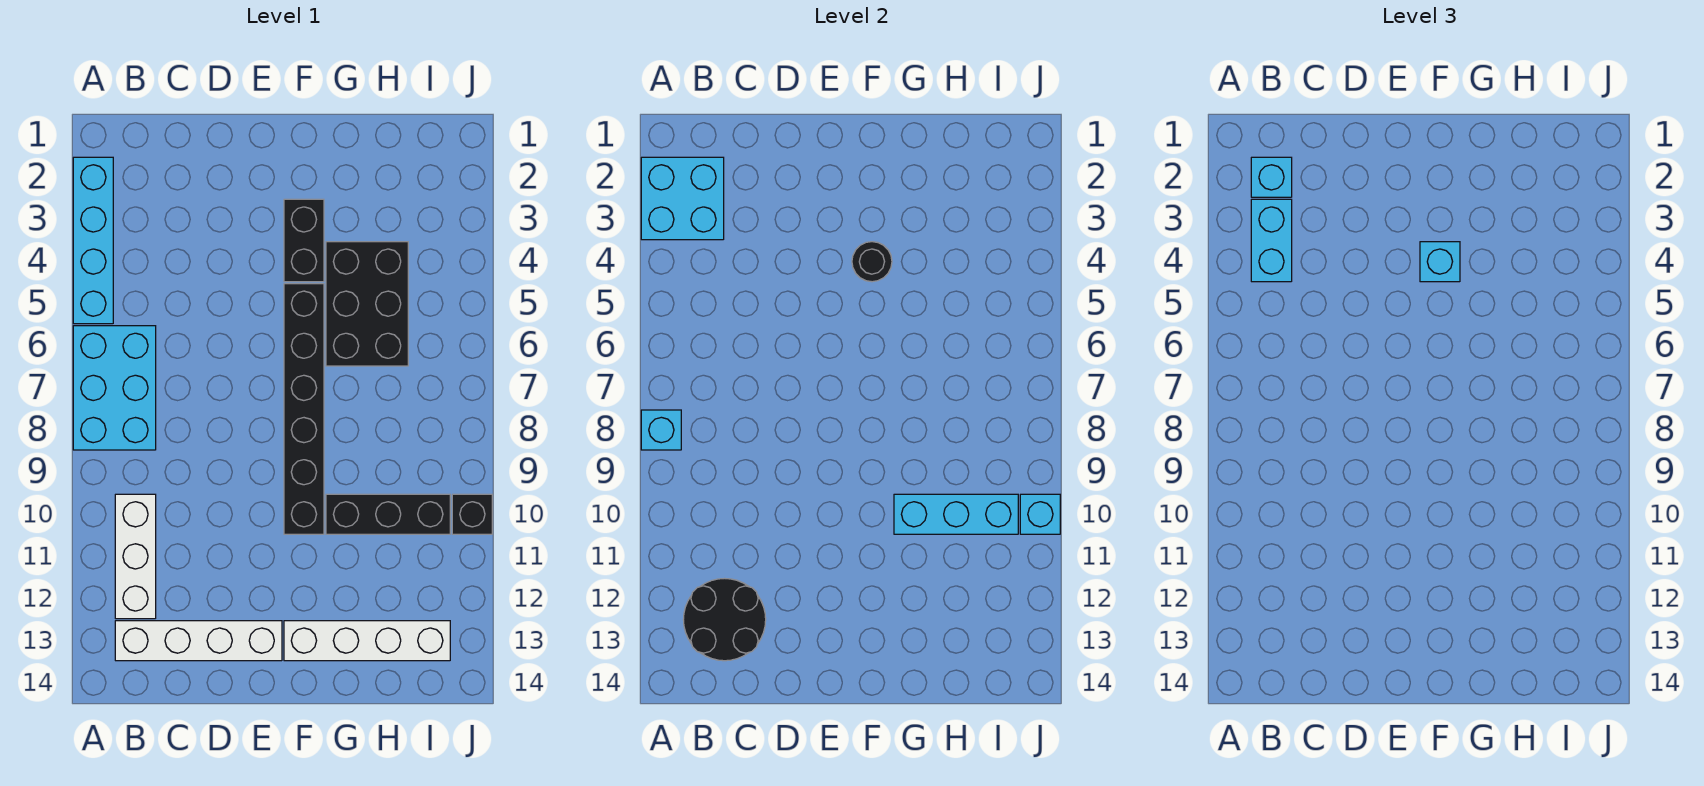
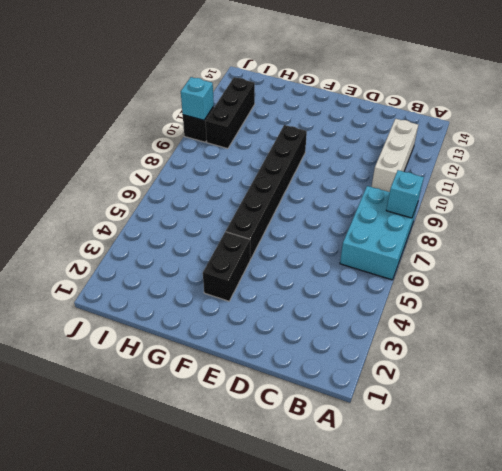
black brick I10:I12 level 1 -> black brick G10:I10 level 1
none -> cyan brick A2:A5 level 1
none -> white brick B13:E13 level 1
none -> white brick F13:I13 level 1

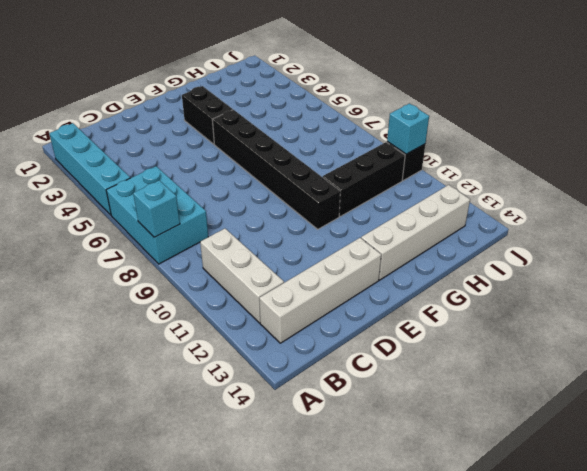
none -> black brick G4:H6 level 1
none -> cyan brick A2:B3 level 2
none -> black round brick B12:C13 level 2

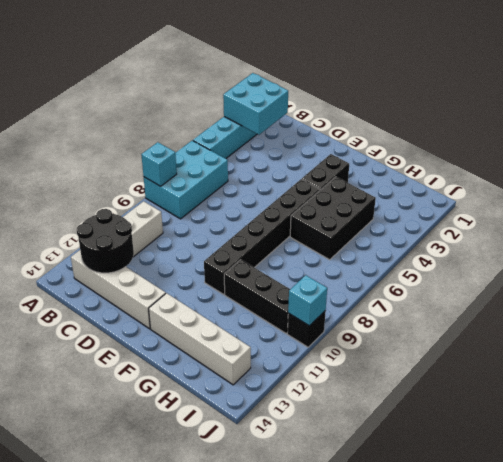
none -> black round brick F4 level 2
none -> cyan brick G10:I10 level 2
none -> cyan brick B2 level 3

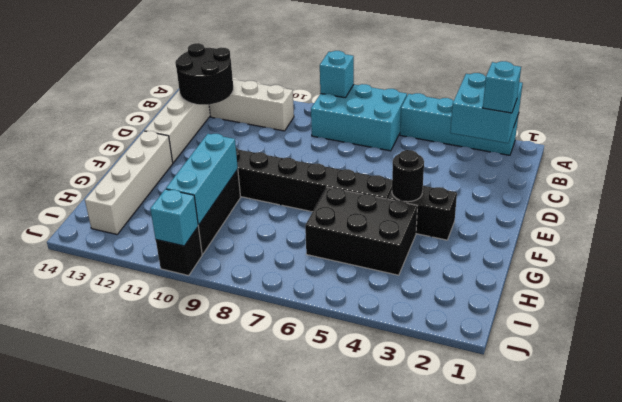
none -> cyan brick B3:B4 level 3
none -> cyan brick F4 level 3

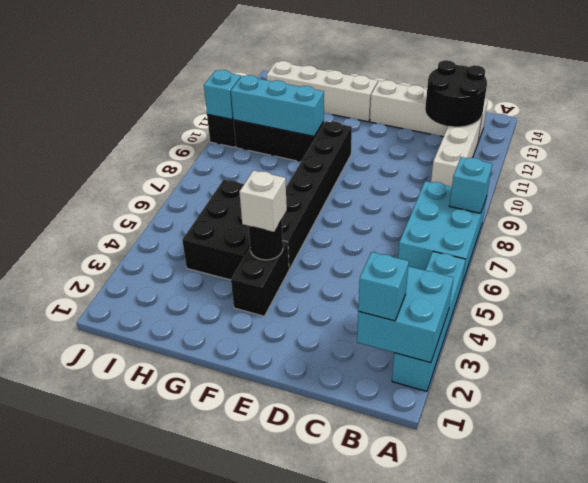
white brick F4 level 3 -> cyan brick F4 level 3
none -> cyan brick B3:B4 level 3

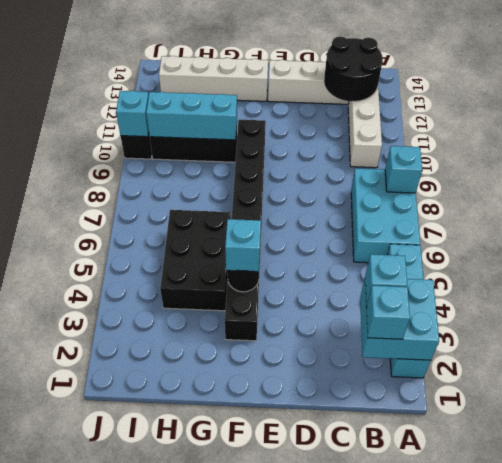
cyan brick B3 level 3 -> cyan brick B3:B4 level 3

